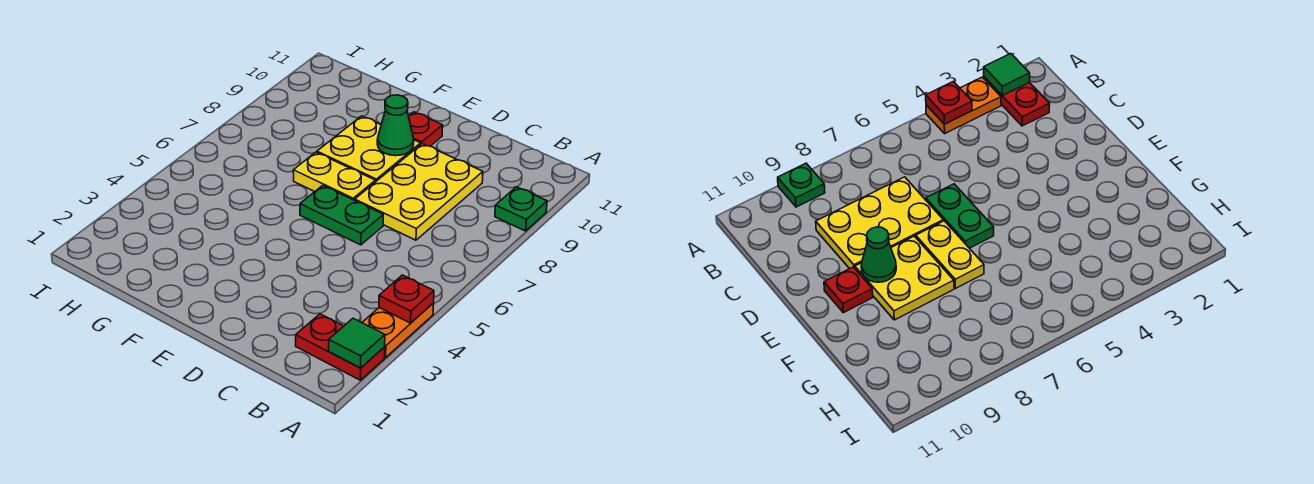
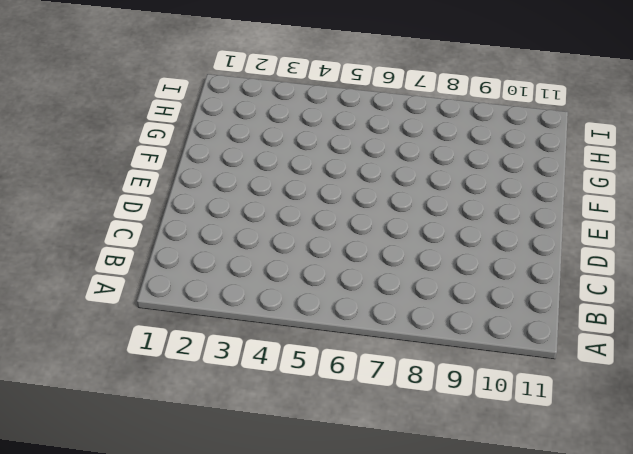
none -> red plate A2:B2 level 1
none -> orange plate A3:A4 level 1

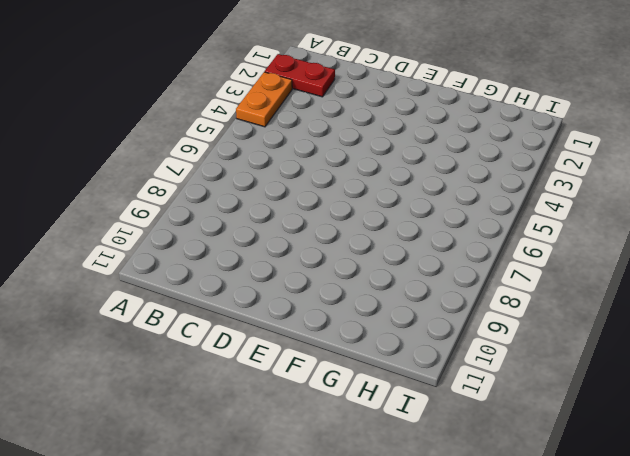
none -> green plate A9 level 1
none -> yellow plate C7:D9 level 1

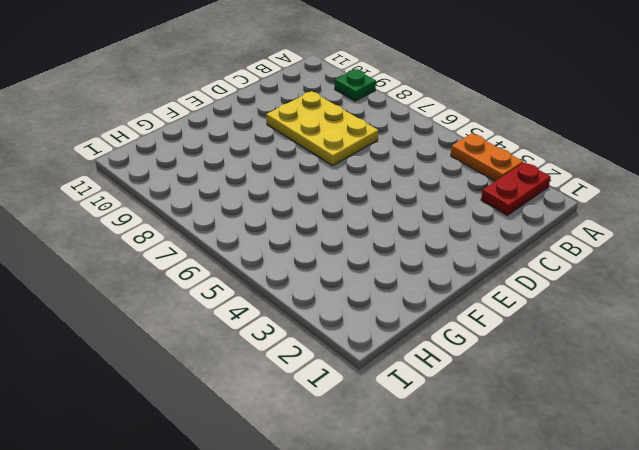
none -> green plate D6:E6 level 1
none -> yellow plate E7:F7 level 1

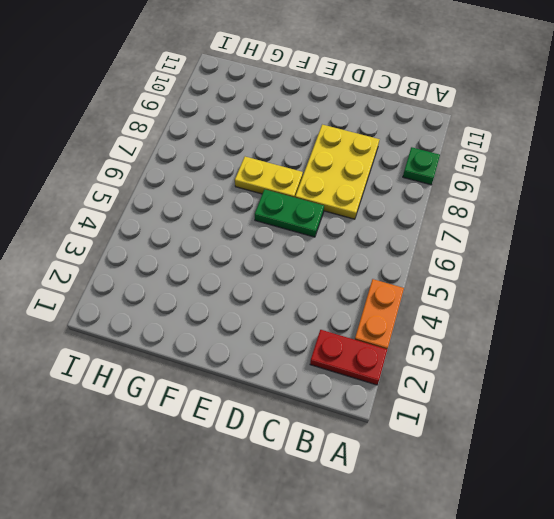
none -> yellow plate E8:F9 level 1
none -> red plate E10 level 1

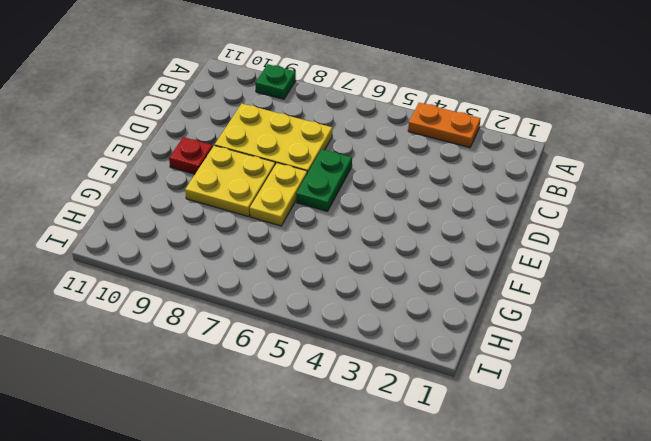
none -> red plate A2:B2 level 1
none -> green tile A2 level 2

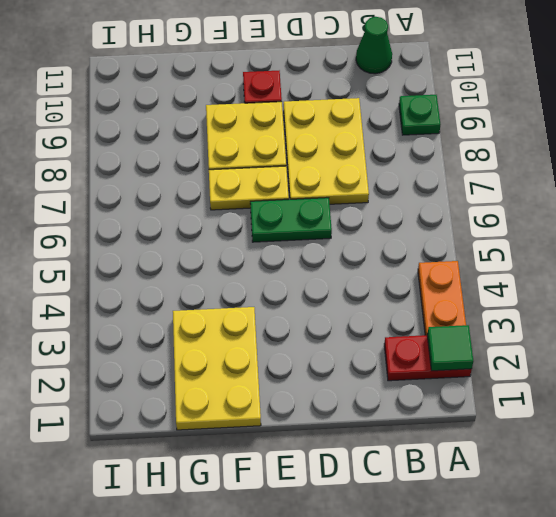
green cone B11 level 1 -> green cone E9 level 2
yellow plate F1:G3 level 1 -> none
none -> red plate A4 level 2

